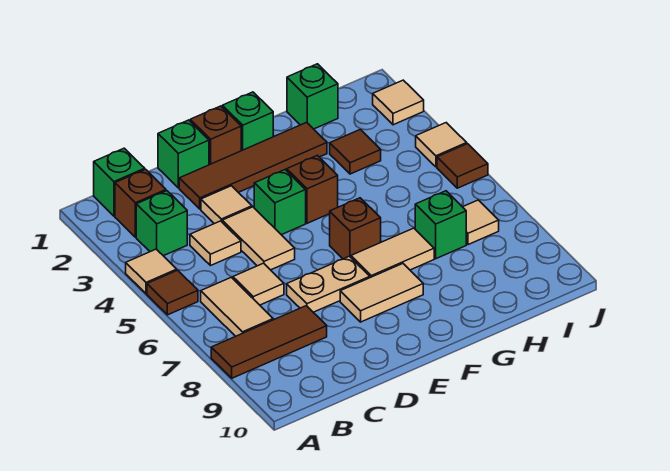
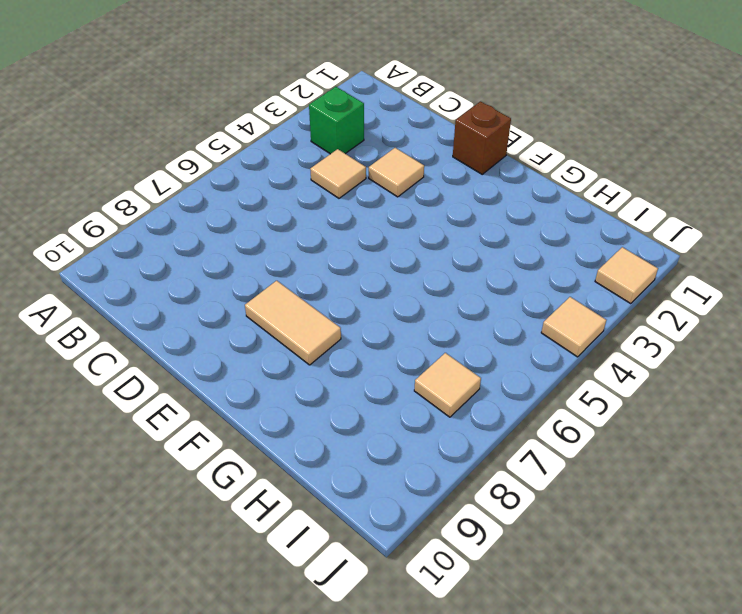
none -> tan tile A4 level 1
none -> brown tile A5 level 1
none -> brown tile A8:C8 level 1

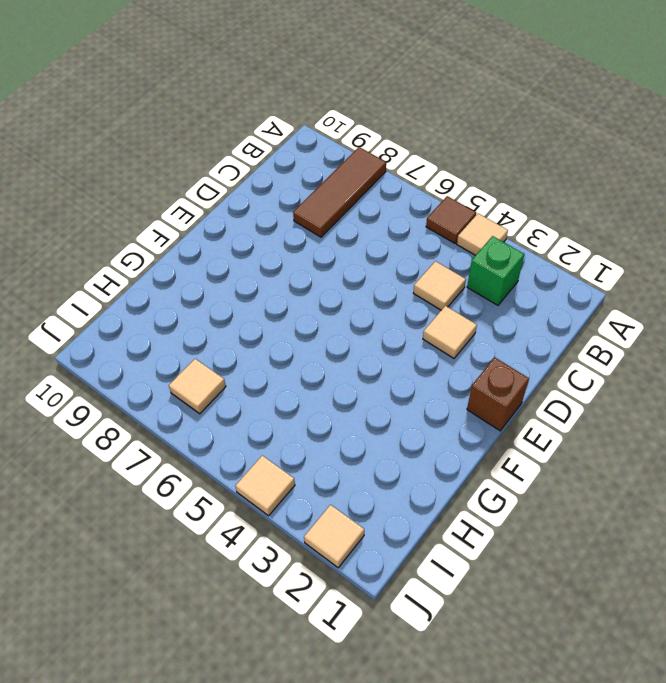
none -> green brick B1 level 1
none -> brown brick B2 level 1
none -> tan tile B6:B7 level 1

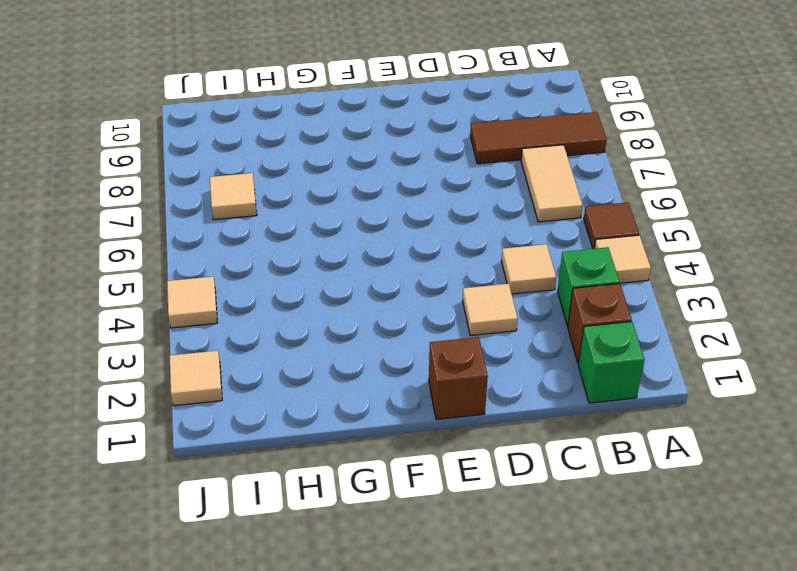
none -> tan tile C6 level 1
none -> green brick D1 level 1
none -> brown tile D2:G2 level 1

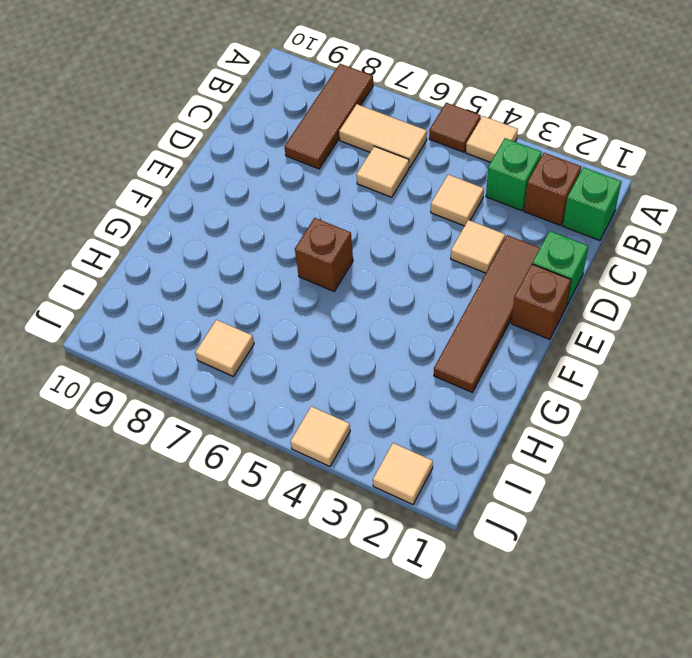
none -> tan tile D4:D5 level 1
none -> tan plate D7:E7 level 1
none -> green brick E4 level 1

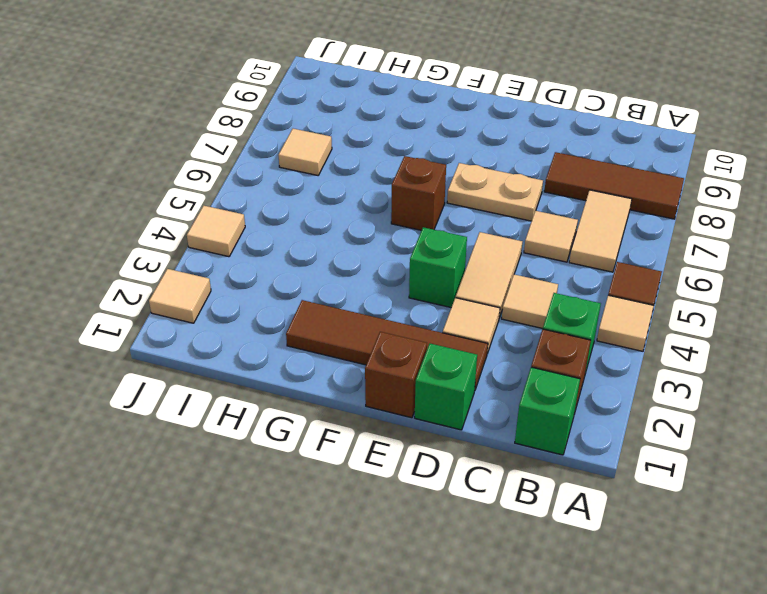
none -> tan tile E8:F8 level 1
none -> green brick F1 level 1
none -> brown brick F4 level 1

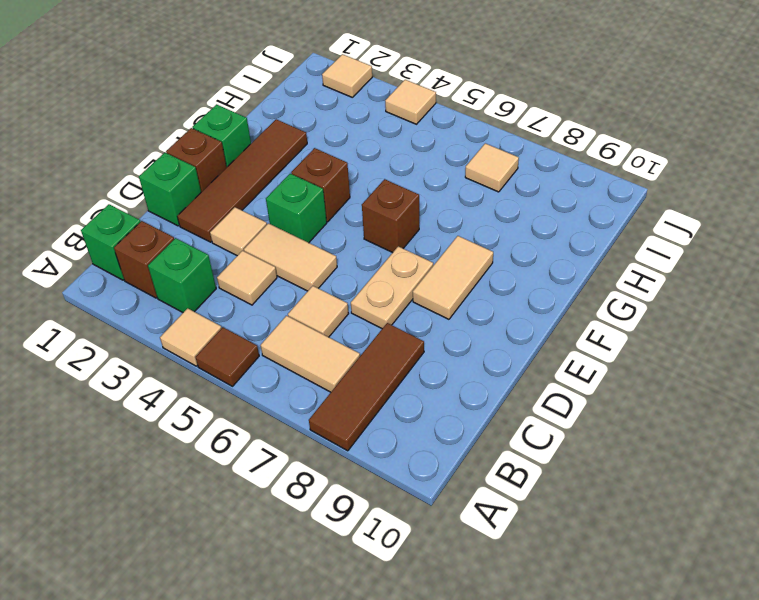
none -> tan tile F7:G7 level 1
none -> green brick H1 level 1
none -> brown tile H3 level 1

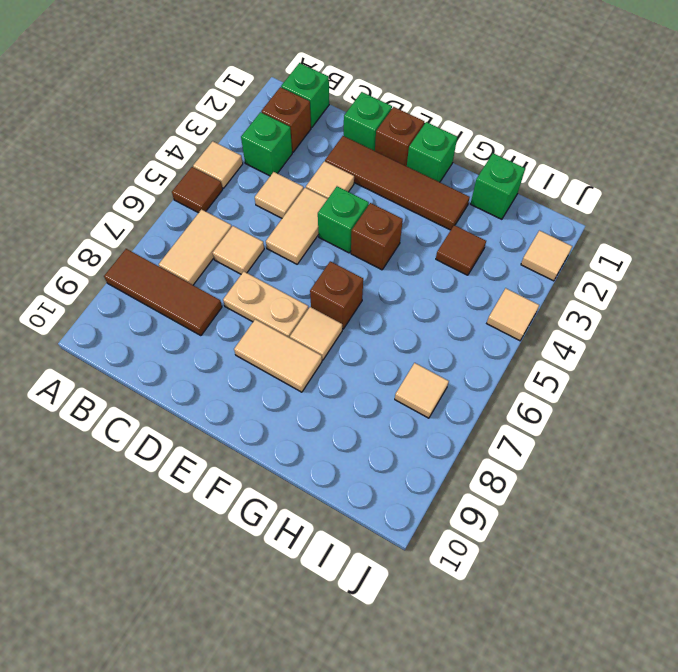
tan tile F7 level 1 -> tan tile F7:G7 level 1
none -> green brick H7 level 1
none -> brown tile J5 level 1

